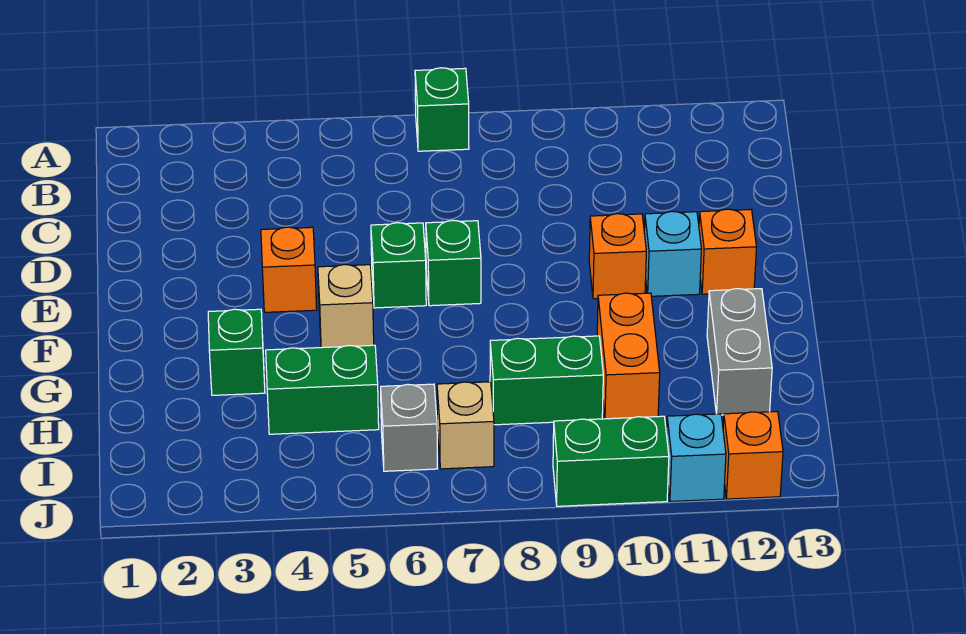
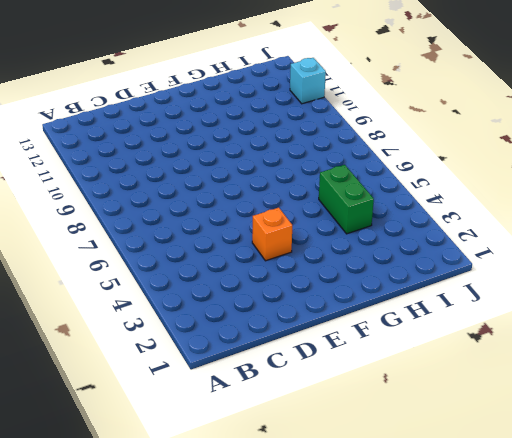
none -> green brick A7 level 1
none -> green brick E6 level 1
none -> green brick E7 level 1

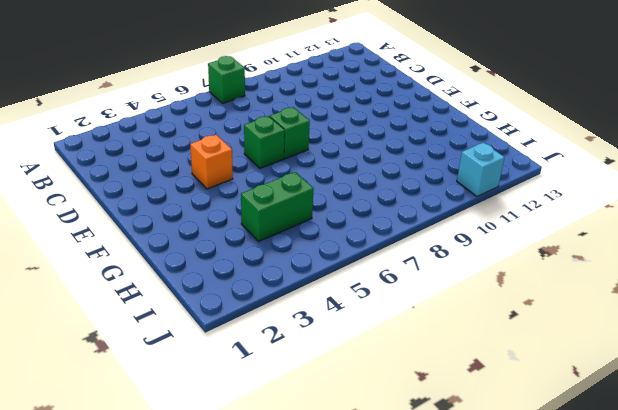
none -> orange brick E10 level 1
none -> cyan brick E11 level 1
none -> orange brick E12 level 1

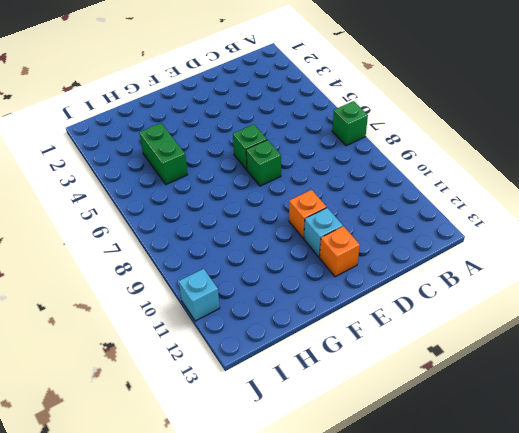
none -> orange brick E4 level 1
none -> tan brick F5 level 1
none -> green brick G3 level 1

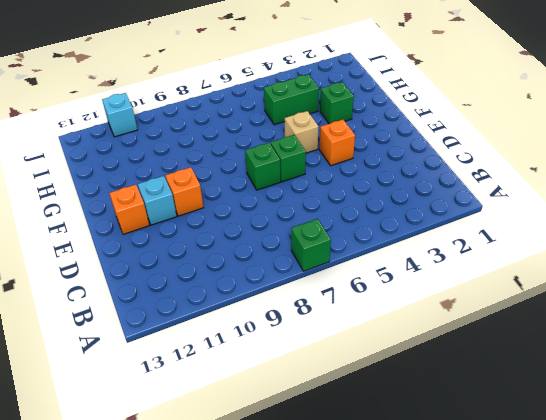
none -> orange brick G10:H10 level 1
none -> grey brick G12:H12 level 1
none -> green brick H8:H9 level 1

